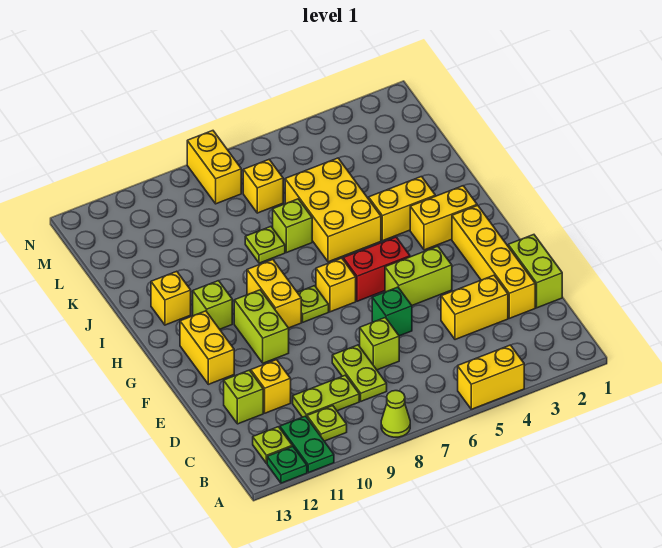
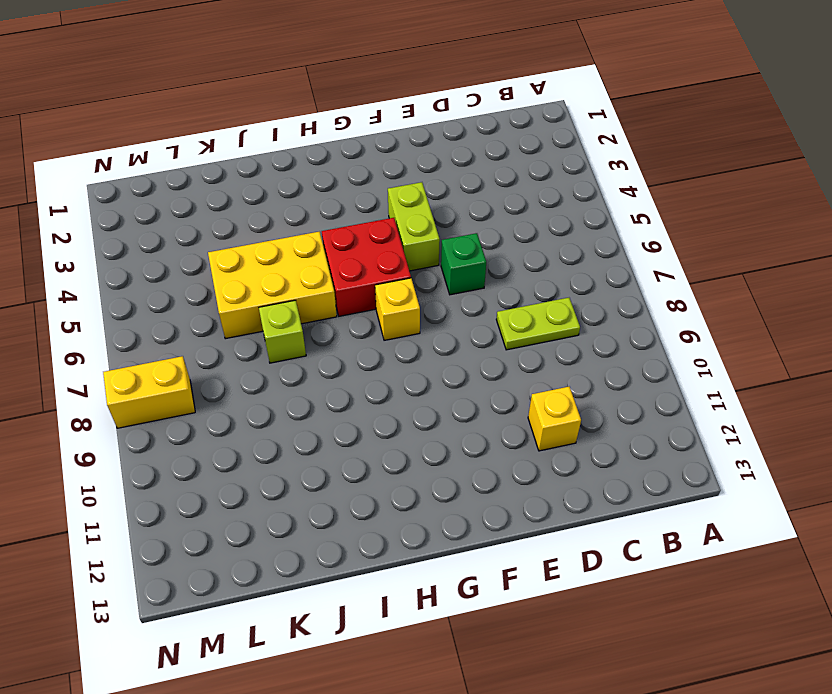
red brick G5:H6 level 1 -> red brick G5:G6 level 1
none -> yellow brick A4:A5 level 1
none -> lime cone A8 level 1
none -> green plate A11:B11 level 1
none -> green plate A12 level 1

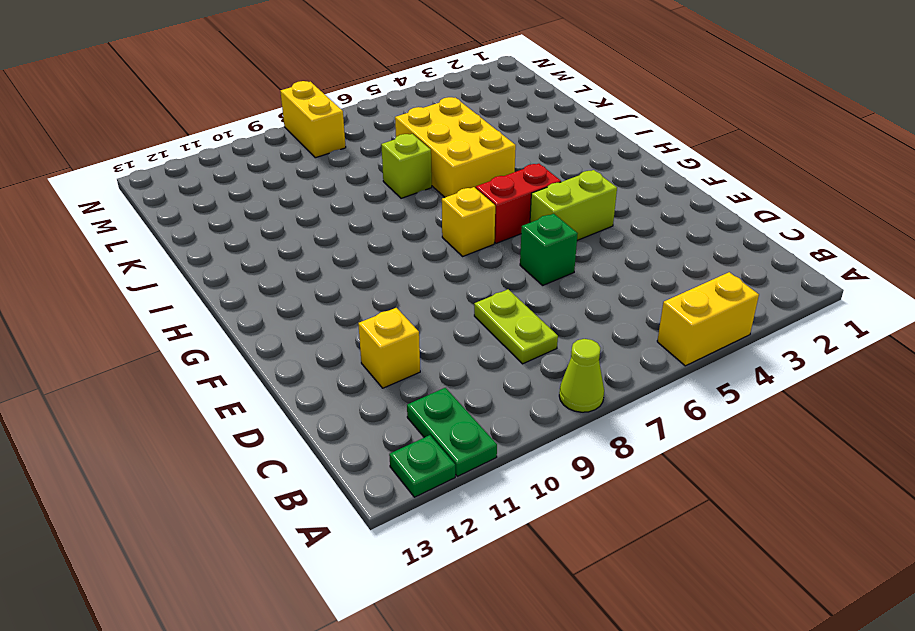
none -> lime plate B10 level 1
none -> lime plate B12 level 1
none -> lime plate C9:C10 level 1
none -> lime brick D1:E1 level 1

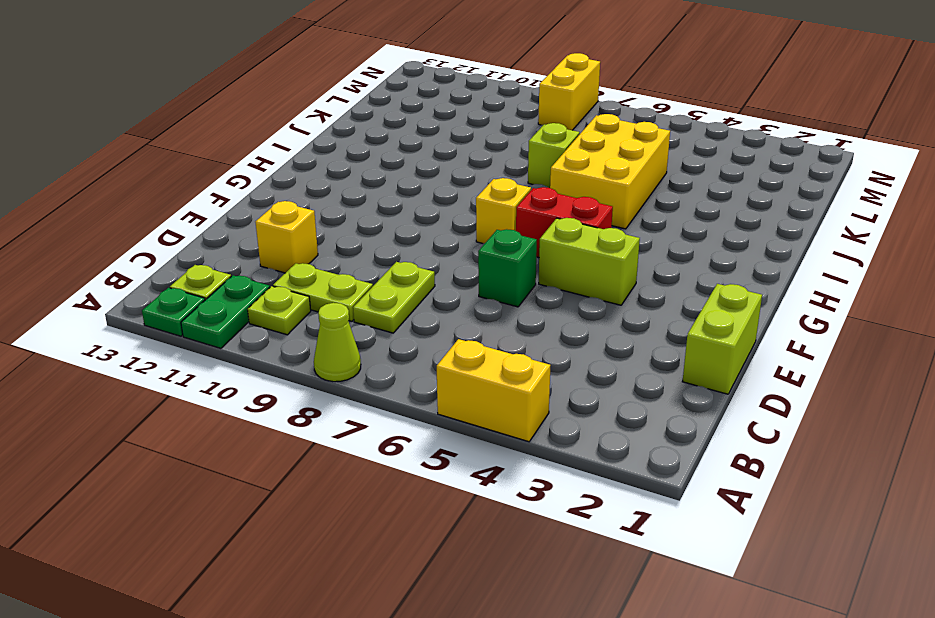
none -> yellow brick D2:G2 level 1
none -> yellow brick D3:D4 level 1
none -> lime brick D7 level 1
none -> lime brick D12 level 1

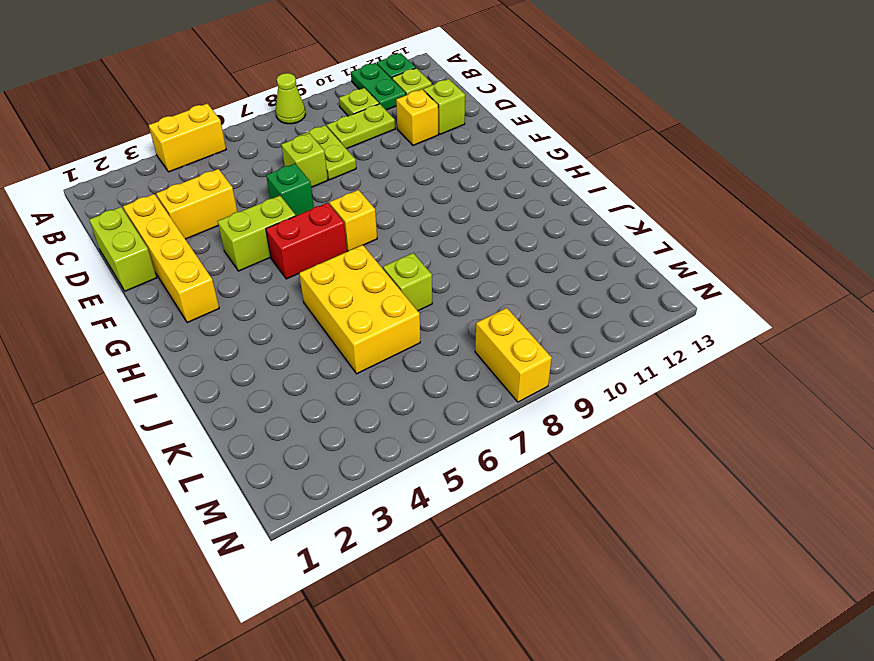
none -> lime brick F10:G10 level 1
none -> yellow brick F12:G12 level 1
none -> lime plate G8 level 1
none -> yellow brick G9:H9 level 1

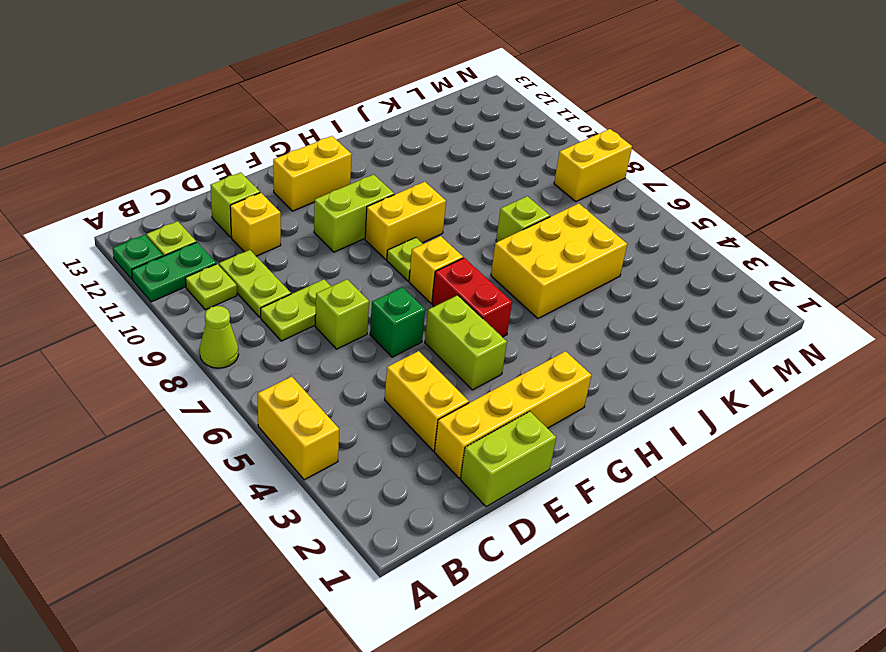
none -> yellow brick H2:H3 level 1
none -> lime brick H11 level 1
none -> yellow brick I3:I4 level 1
none -> yellow brick I12 level 1

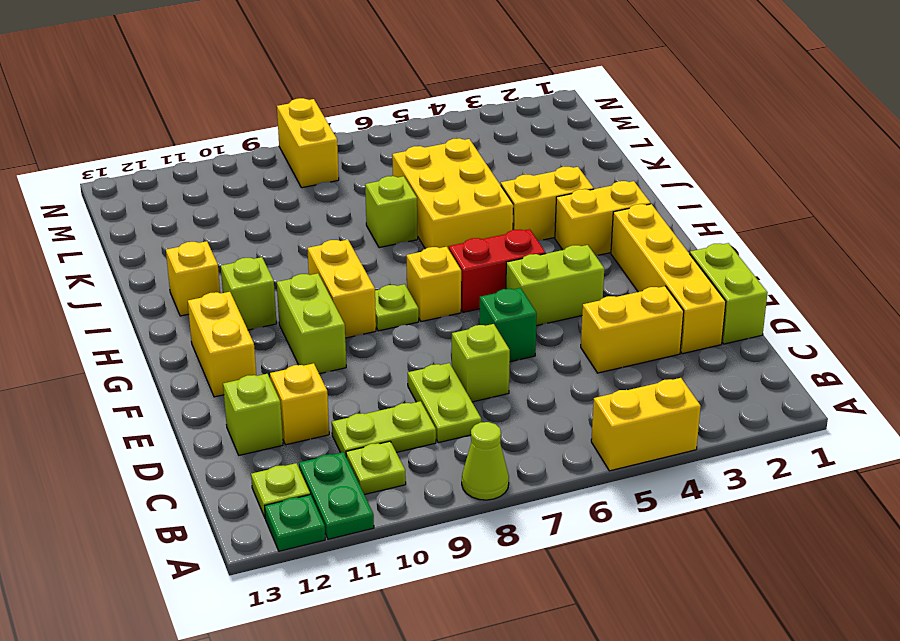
none -> lime plate J8 level 1
none -> yellow brick L7 level 1

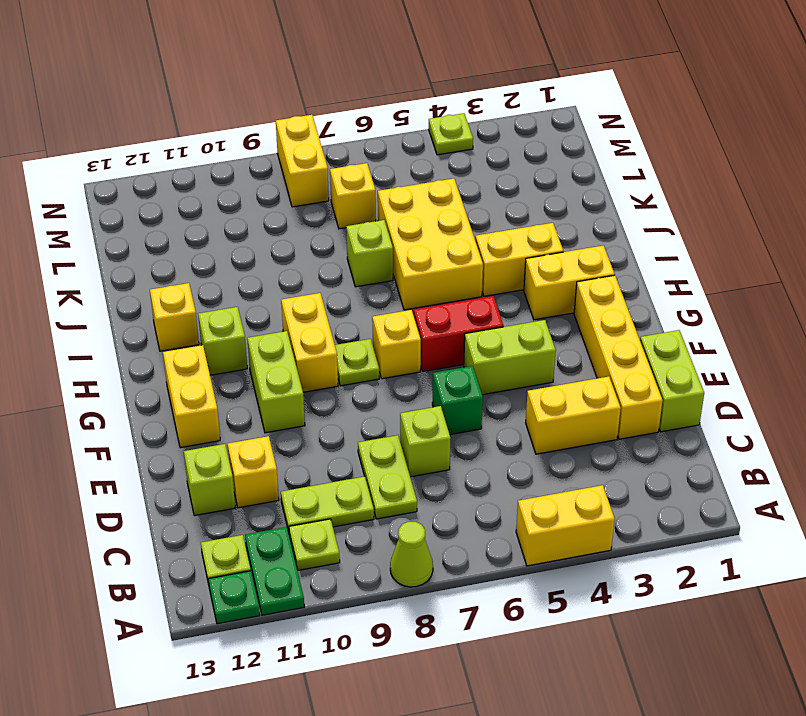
lime plate N4 level 1 -> lime plate J8 level 1

